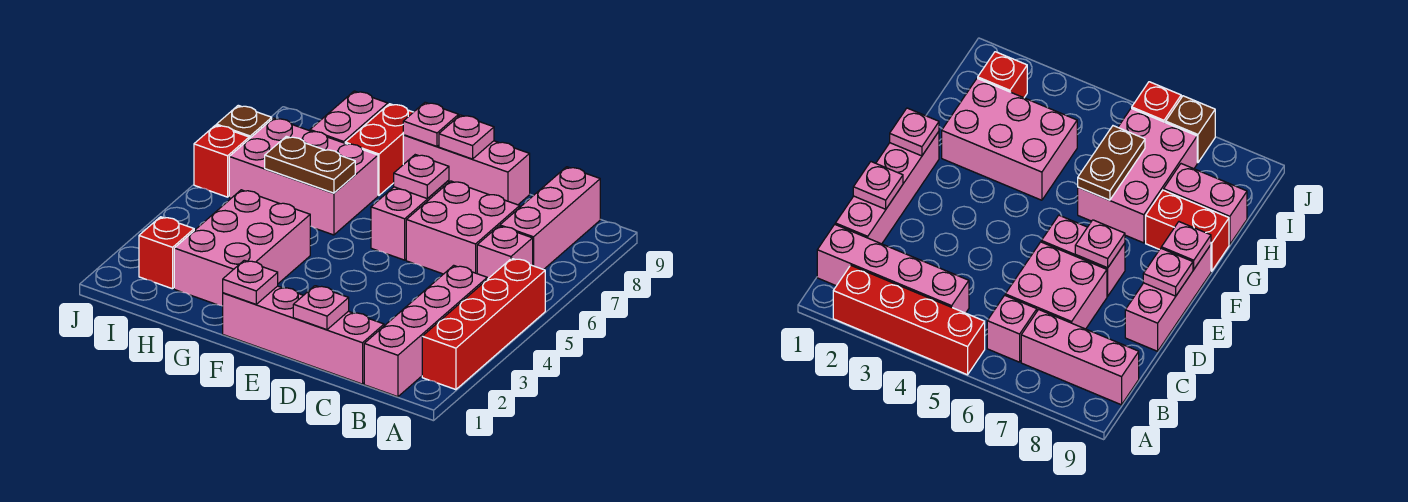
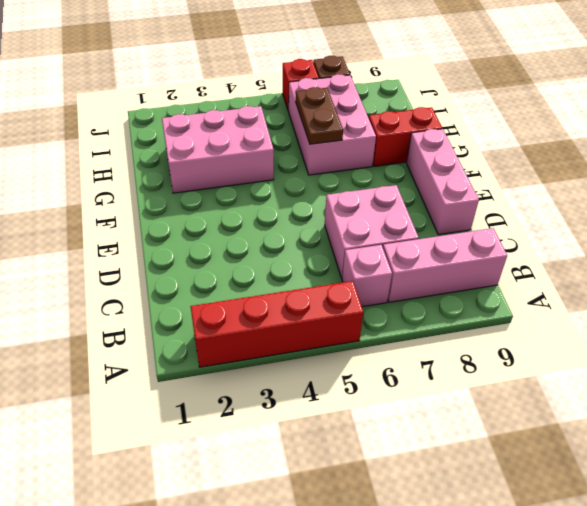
none -> pink brick B1:B4 level 1
none -> pink brick C1:F1 level 1
none -> pink brick E6:E7 level 1

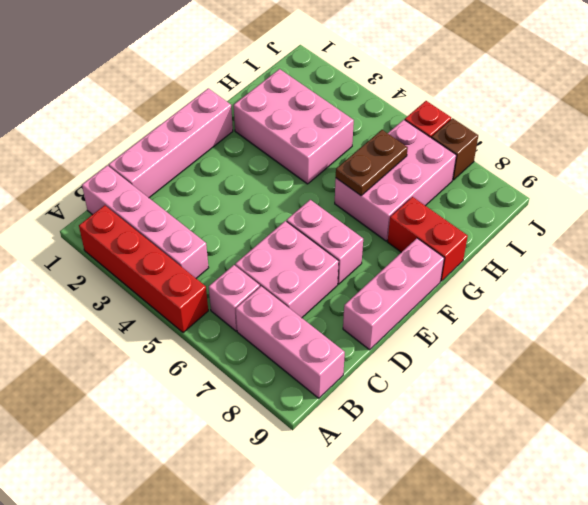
none -> pink brick H8:H9 level 1
none -> red brick I2 level 1
none -> pink plate D1 level 2

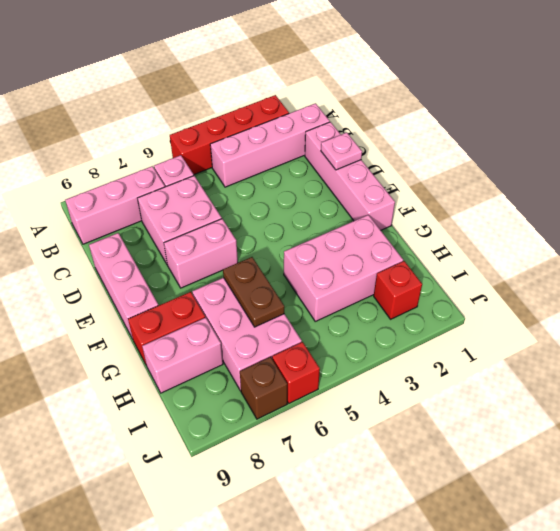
none -> pink plate E7 level 2
none -> pink plate E9 level 2
none -> pink plate F1 level 2

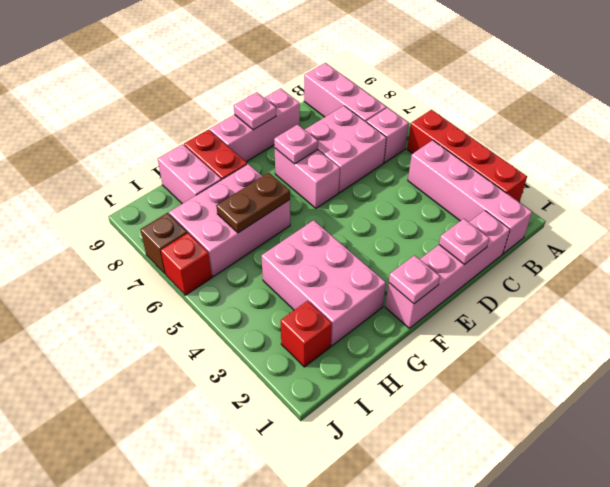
none -> pink plate F9 level 2

